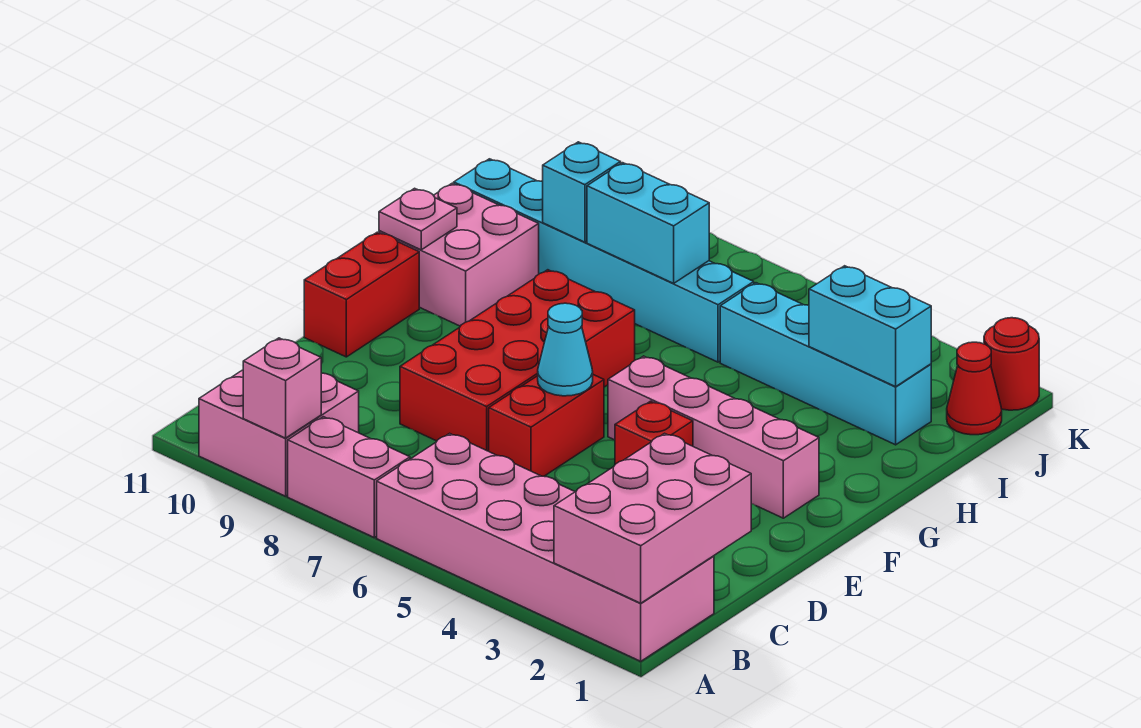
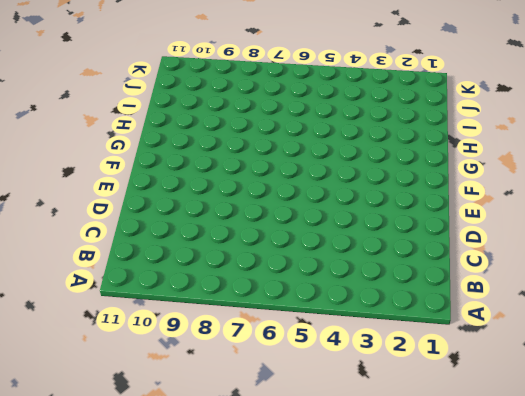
none -> pink brick A1:B6 level 1
none -> pink brick A7:A8 level 1
none -> pink brick A9:B10 level 1

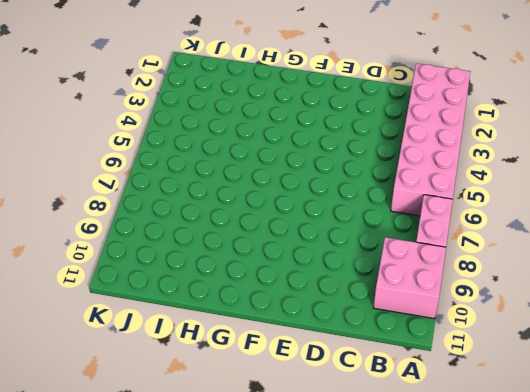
none -> red brick D6:E6 level 1
none -> red brick D7:G8 level 1
none -> red brick E4 level 1

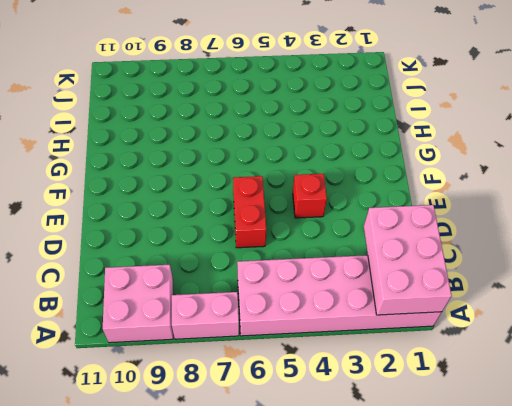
none -> red brick D7:G8 level 1
none -> red brick E11:F11 level 1
none -> pink brick F2:F5 level 1

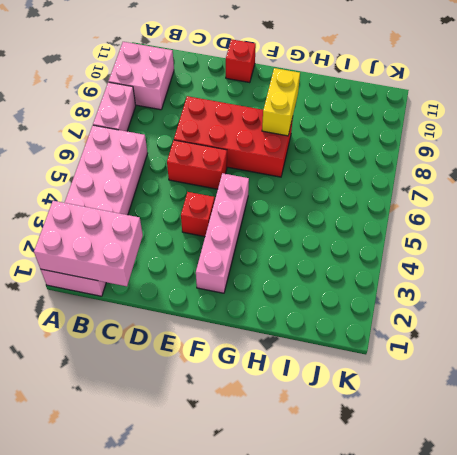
red brick E11 level 1 -> red brick E11:F11 level 1
yellow brick G8:G9 level 2 -> none
none -> pink brick G10:H11 level 1
none -> cyan brick I2:I5 level 1
none -> cyan brick I6:I11 level 1

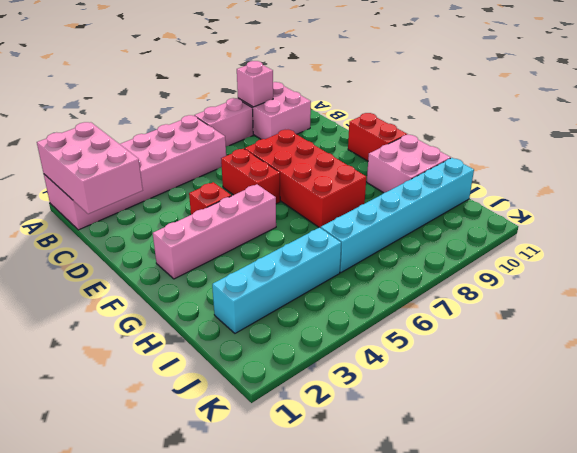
none -> red cone J1 level 1
none -> red round brick K1 level 1
none -> cyan cone E6 level 2

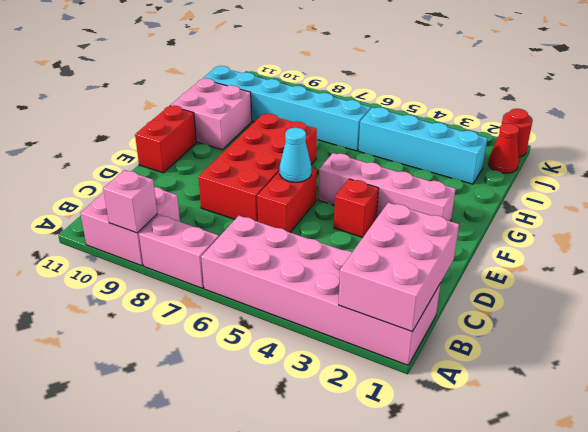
none -> pink plate G11 level 2
none -> cyan brick I2:I3 level 2
none -> cyan brick I7:I8 level 2

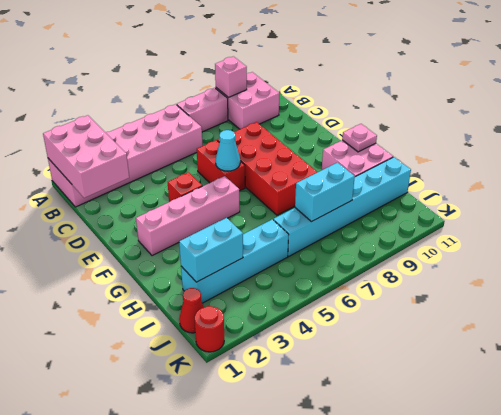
none -> red brick E11:F11 level 1
none -> cyan brick I9 level 2

